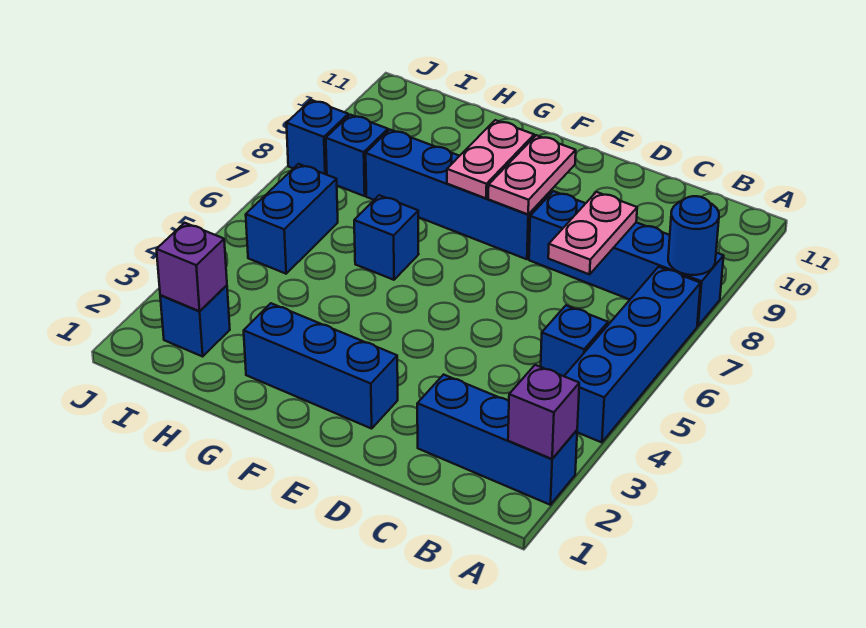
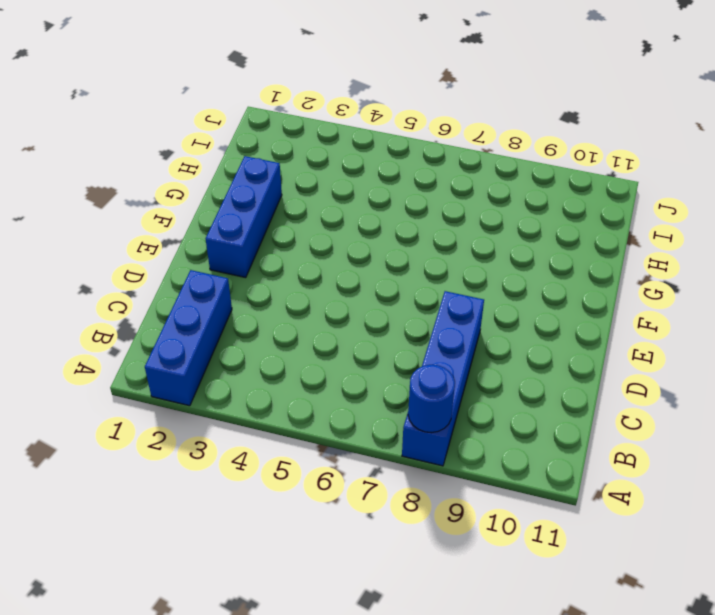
none -> blue brick A4:A7 level 1
none -> blue brick B5 level 1
none -> blue brick E8:H8 level 1

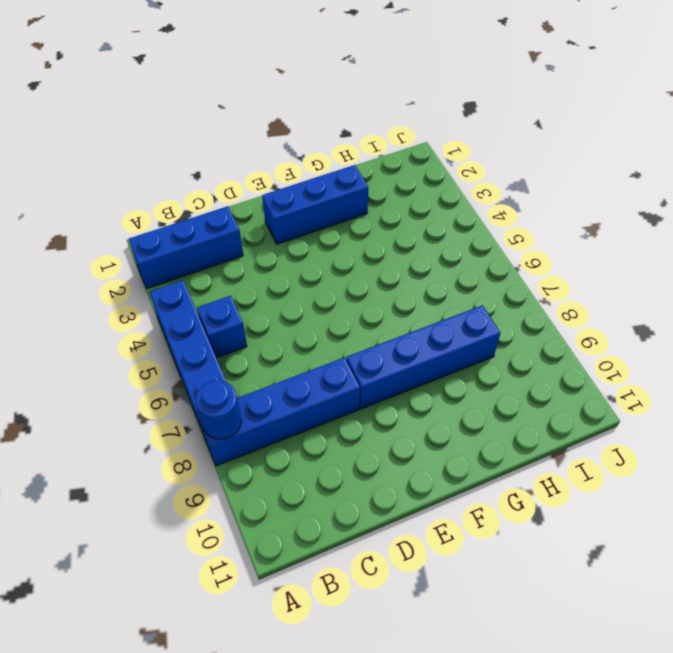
none -> blue brick G6 level 1
none -> blue brick I2 level 1
none -> blue brick I5:I6 level 1

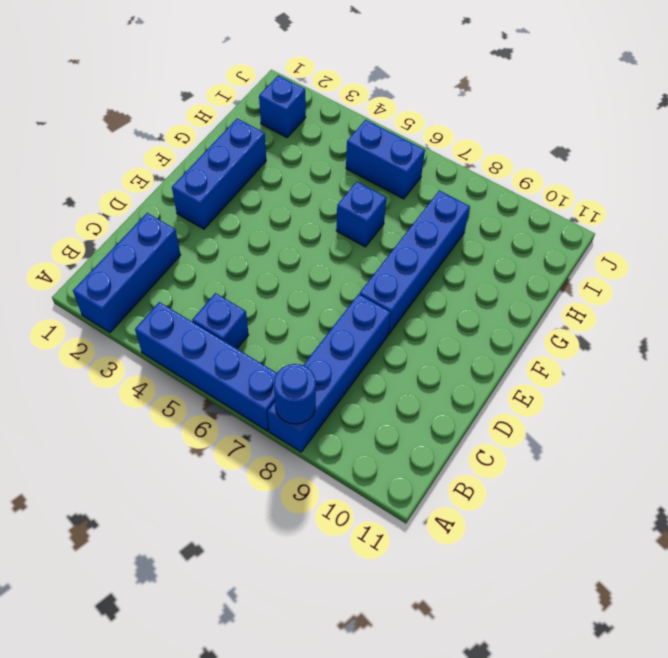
none -> blue brick I8 level 1
none -> blue brick J8 level 1
none -> purple brick A2 level 2

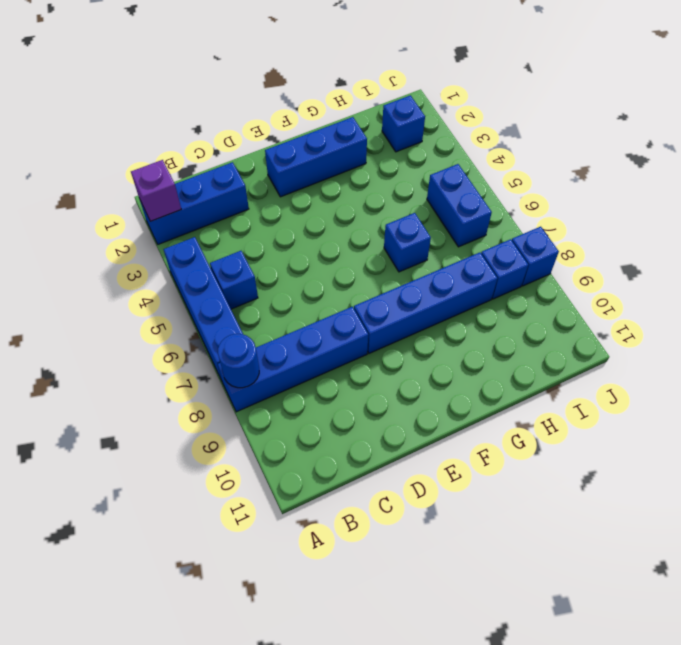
none -> pink plate C7:C8 level 2
none -> pink plate E8:E9 level 2
none -> pink plate F8:F9 level 2

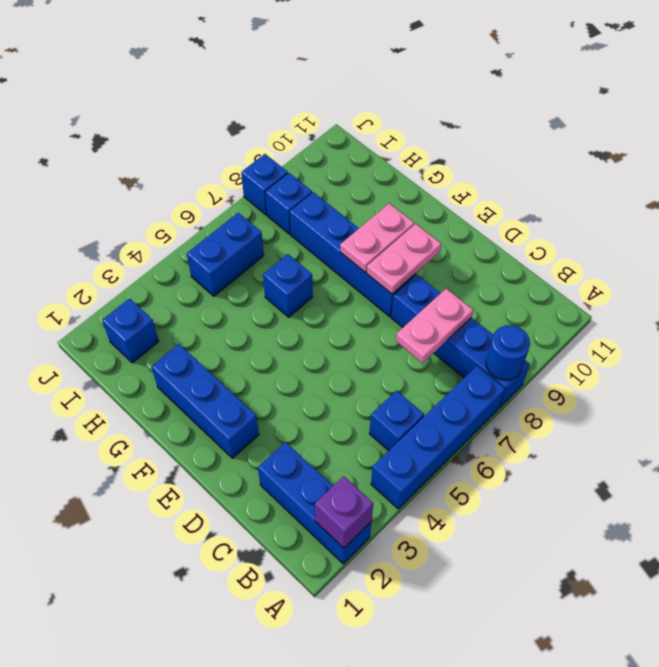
none -> purple brick I2 level 2

